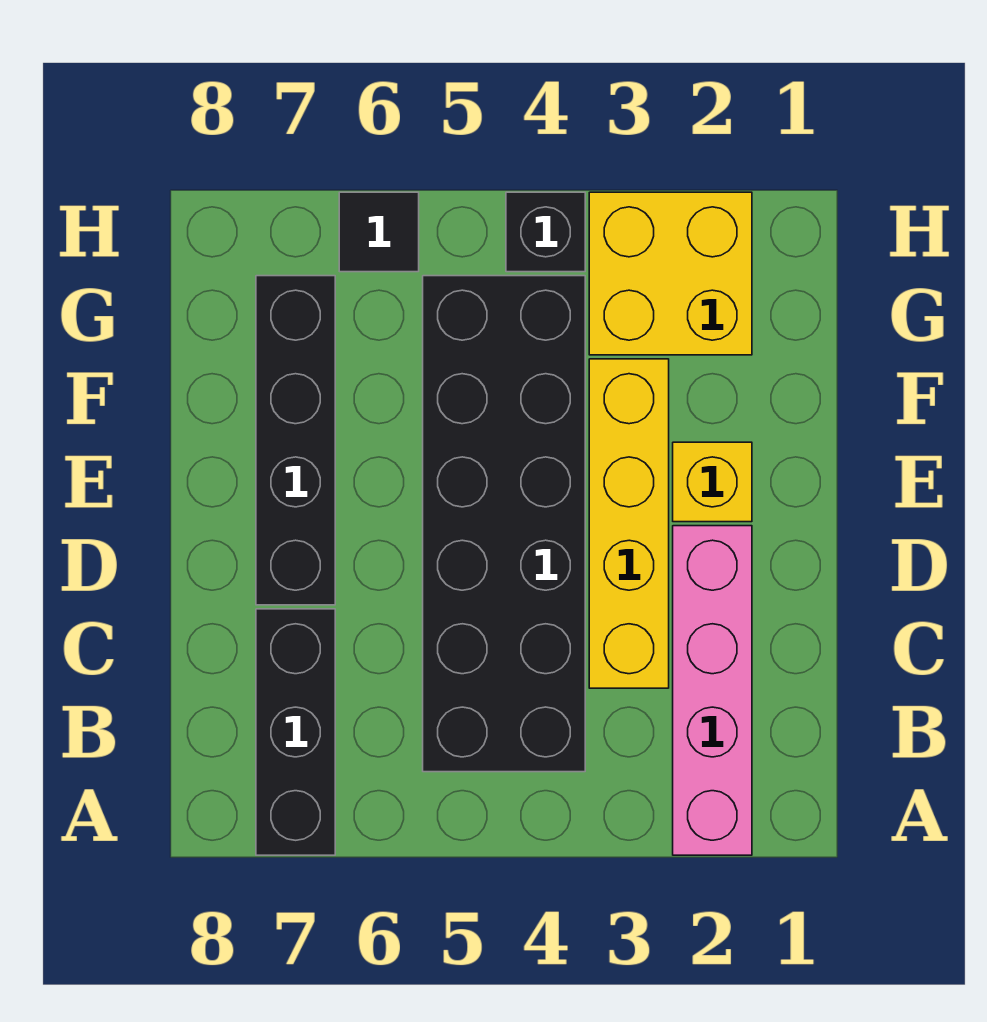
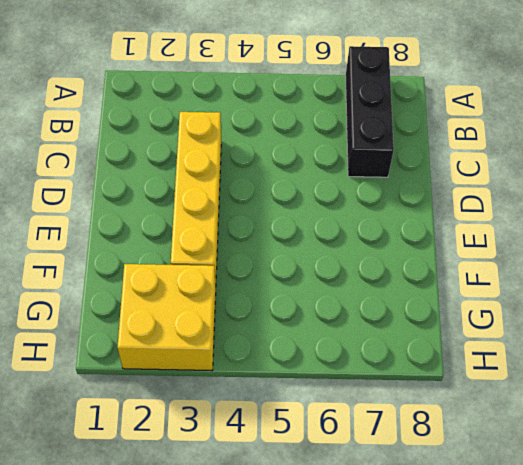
none -> pink brick A2:D2 level 1
none -> black brick B4:G5 level 1

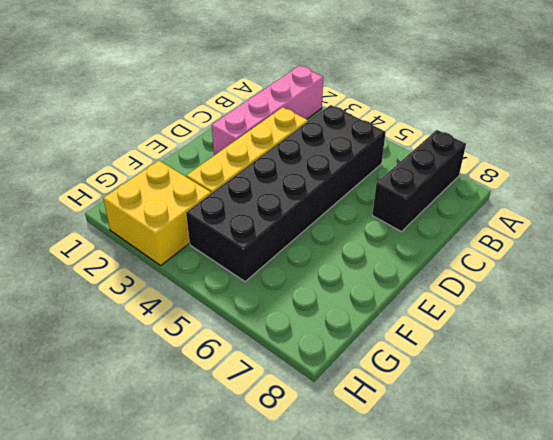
none -> black brick D7:G7 level 1
none -> yellow brick E2 level 1

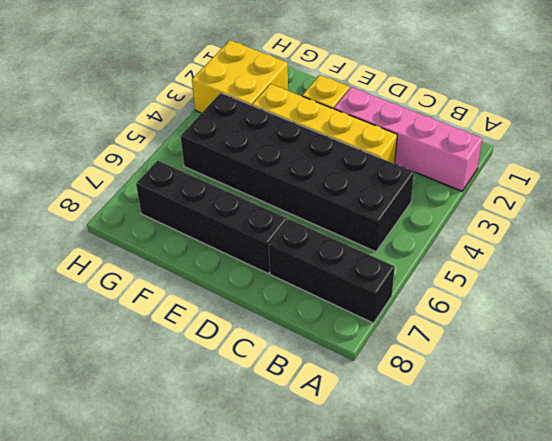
none -> black brick H4 level 1
none -> black tile H6 level 1

